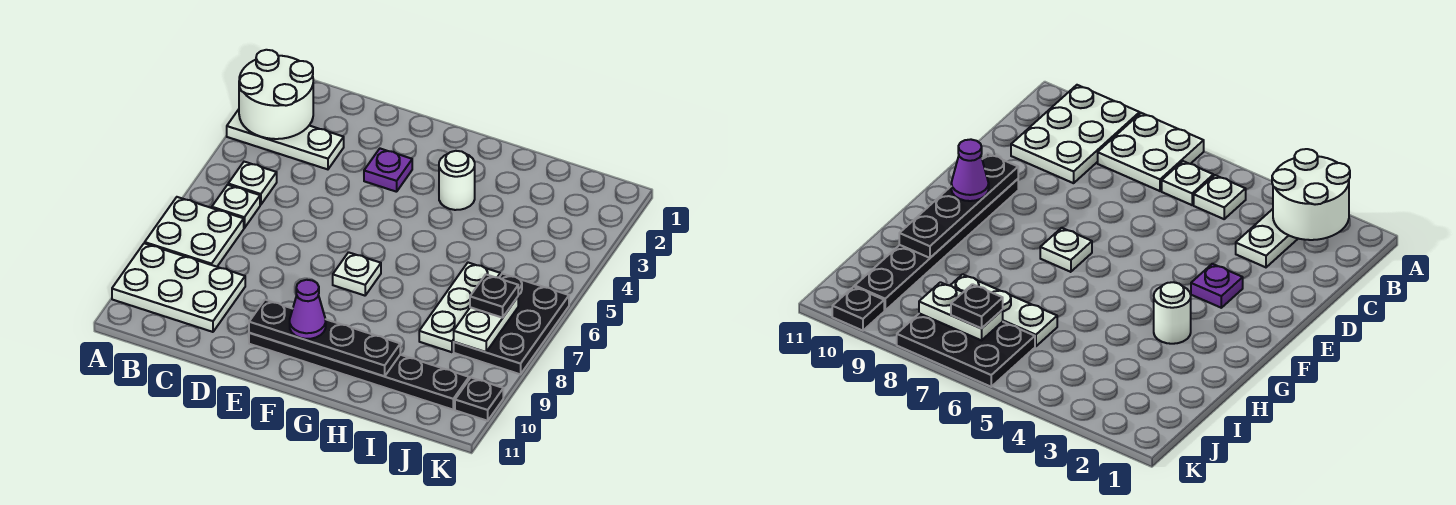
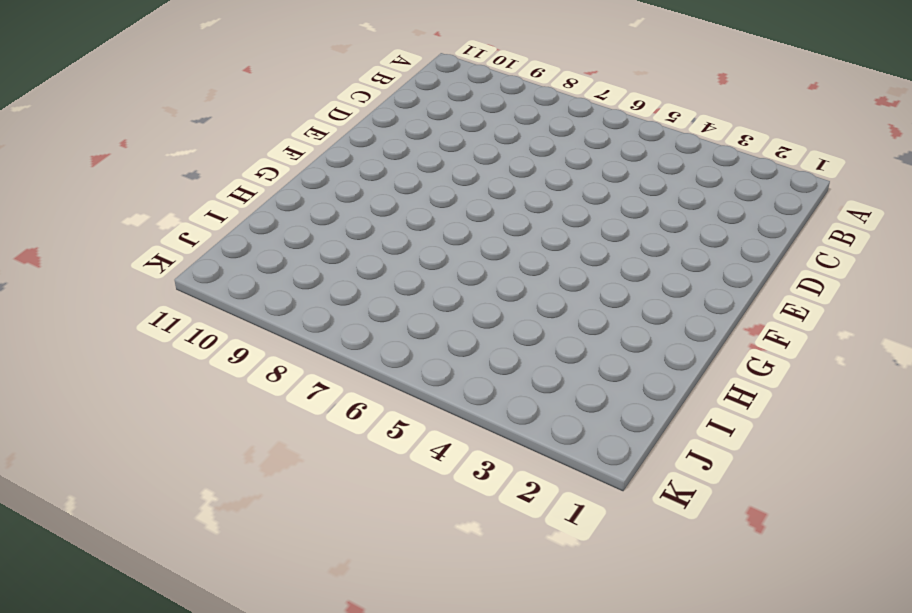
none -> white plate A3:C3 level 1
none -> white plate A7:B8 level 1
none -> white plate A9:C10 level 1

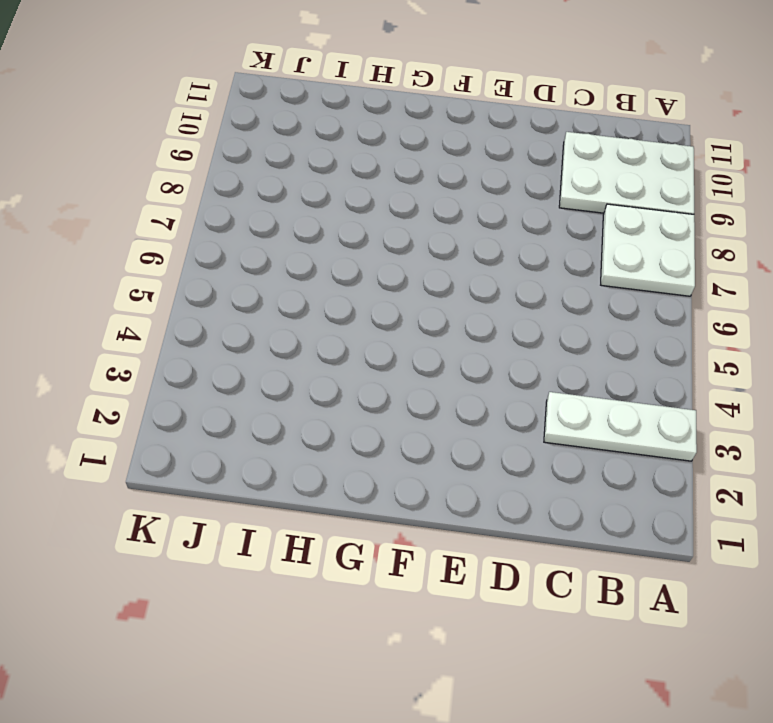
none -> white plate B5 level 1
none -> white plate B6 level 1
none -> purple plate E3 level 1

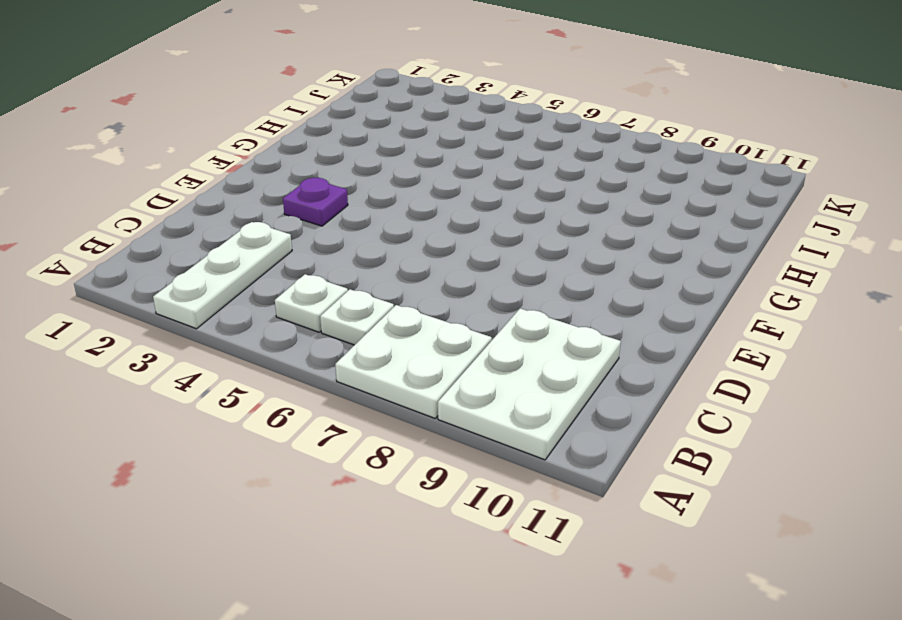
none -> black plate E10:J10 level 1
none -> white plate F7 level 1
none -> white round brick G3 level 1

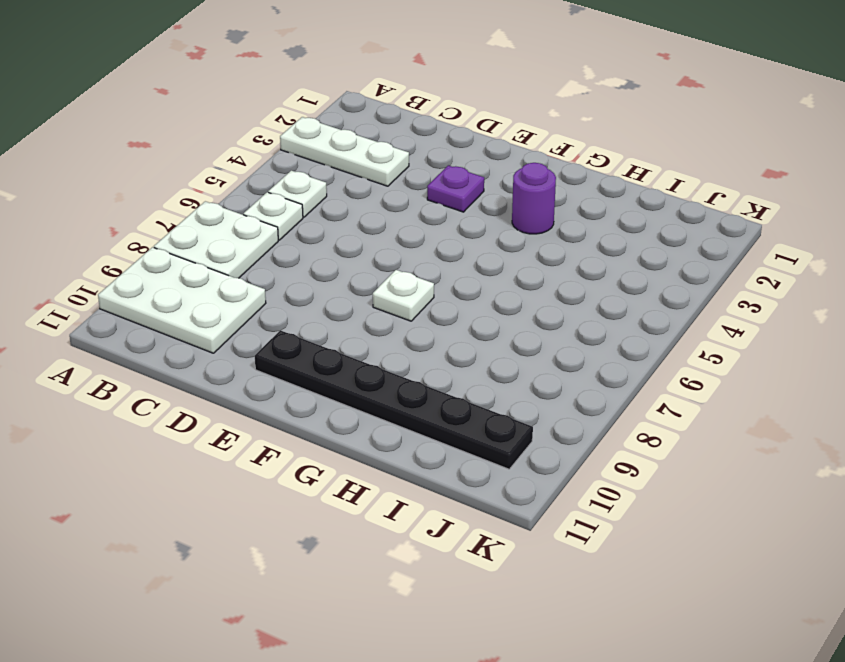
purple round brick G3 level 1 -> white round brick G3 level 1
none -> white plate I6:I8 level 1
none -> black plate J6:K8 level 1
none -> black plate K10 level 1

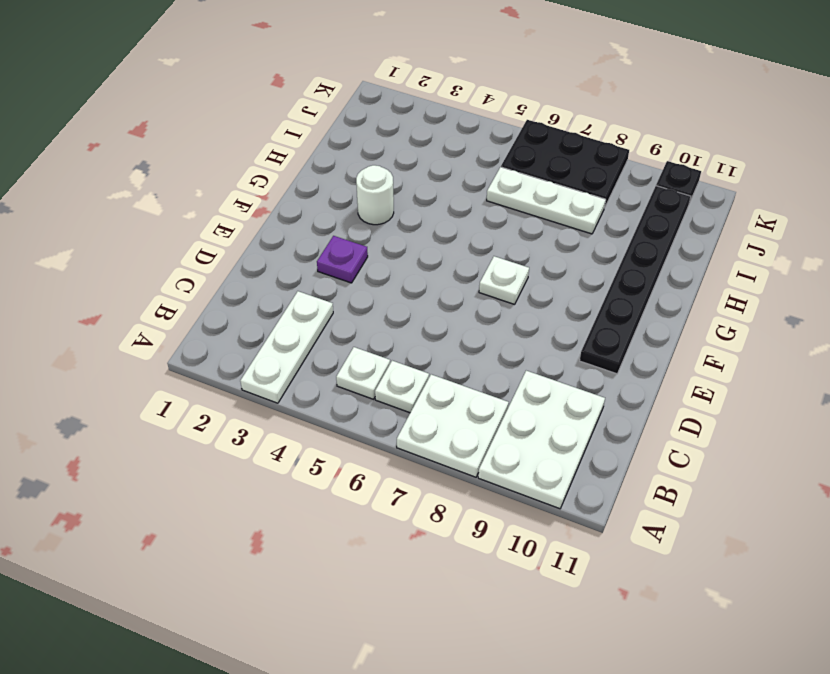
none -> white round brick A2:B3 level 2
none -> black plate E10:H10 level 2
none -> white plate J7:J8 level 2

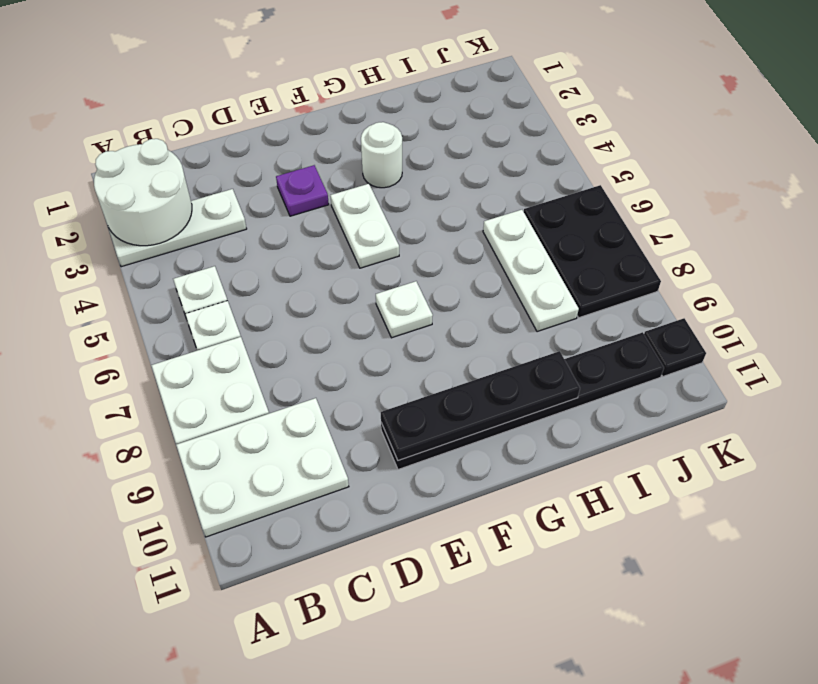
white plate F4:F5 level 1 -> white plate J7:J8 level 2
none -> purple cone F10 level 3
none -> black plate J7 level 3

